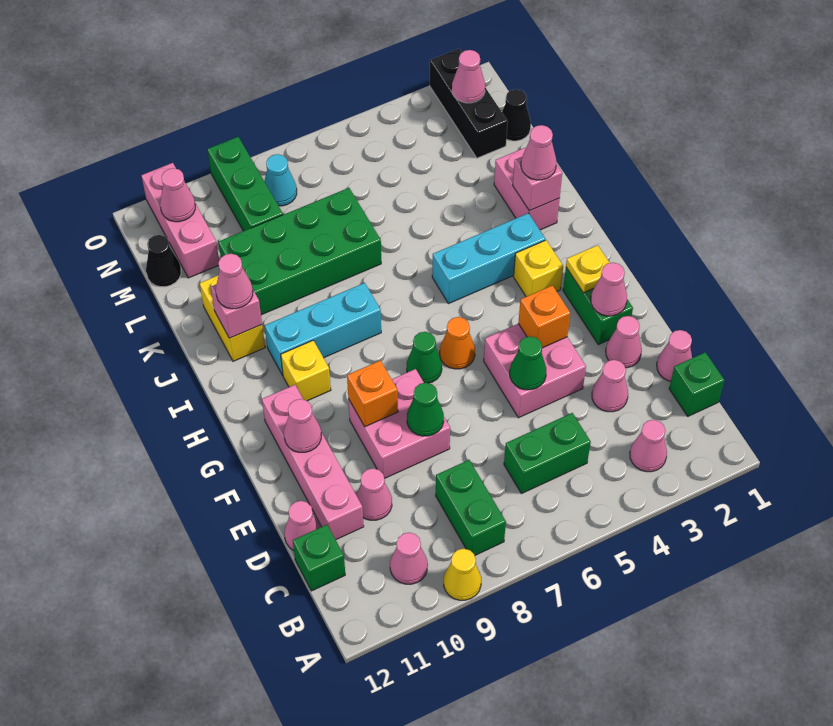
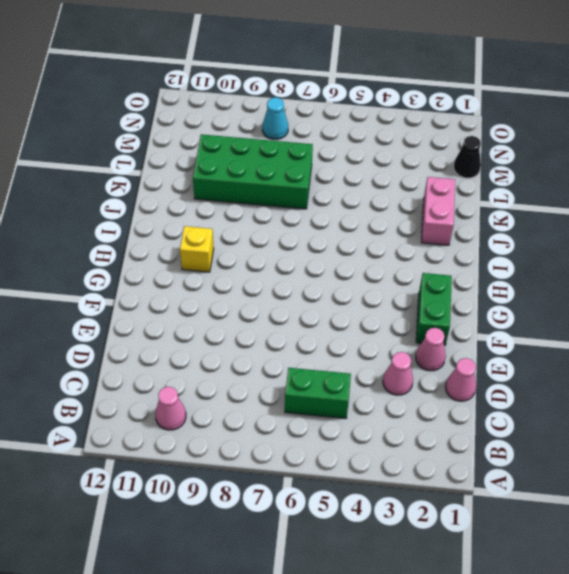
none -> yellow cone A9 level 1
none -> pink cone B3 level 1
none -> green brick B8:C8 level 1
none -> green brick C1 level 1

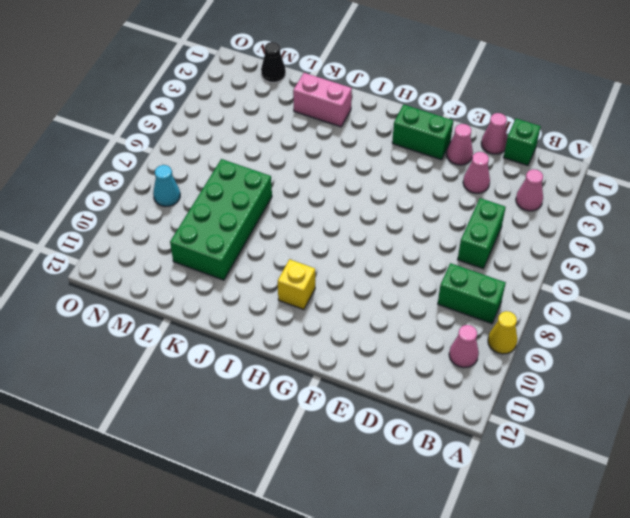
none -> green brick C12 level 1
none -> pink cone D10 level 1
none -> pink brick D11:G11 level 1
none -> pink cone D12 level 1

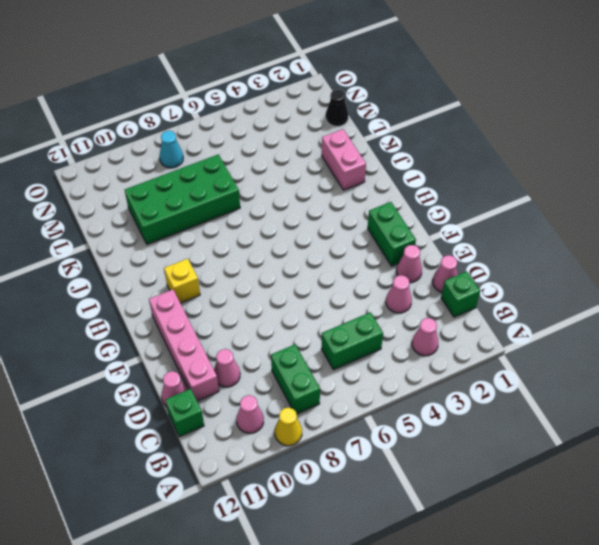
none -> pink brick E4:F5 level 1
none -> pink brick E8:F9 level 1
none -> orange cone G6 level 1
none -> green cone G7 level 1

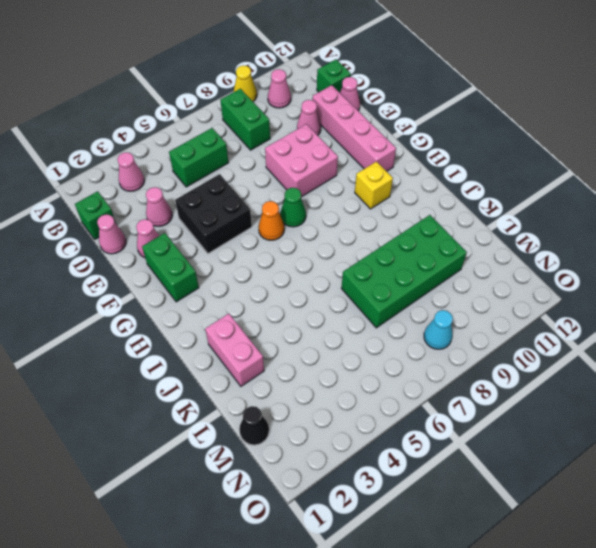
black brick E4:F5 level 1 -> pink brick E4:F5 level 1
none -> yellow brick H3 level 1
none -> cyan brick I3:I5 level 1
none -> cyan brick I8:I10 level 1
none -> yellow brick J11:K11 level 1

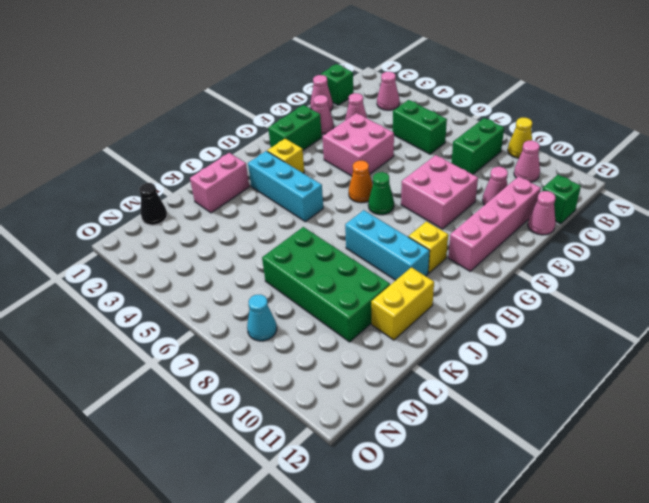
none -> black brick M2:O2 level 1
none -> green brick M9:O9 level 1
none -> pink brick M11:O11 level 1
none -> black cone M12 level 1

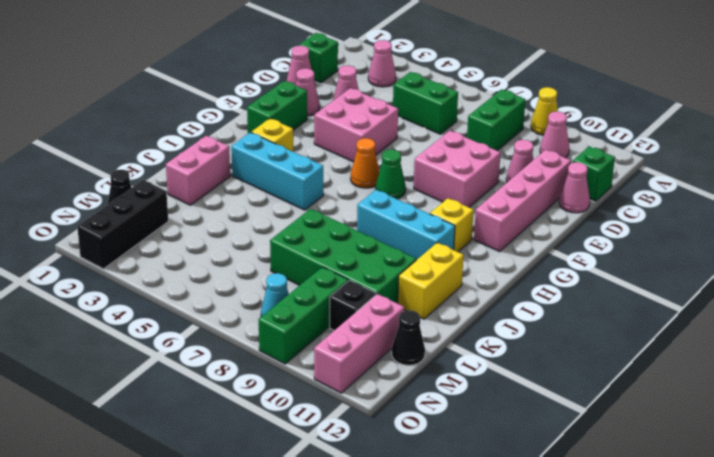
black brick M10 level 1 -> none
none -> green cone E5 level 2
none -> green cone E8 level 2
none -> pink cone F2 level 2
none -> orange brick F4 level 2

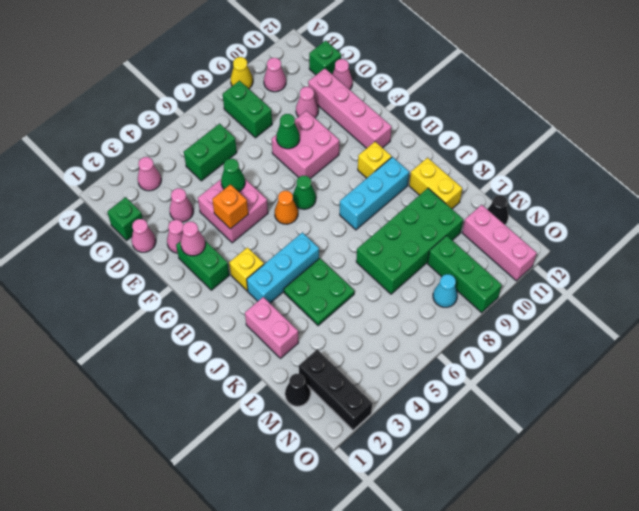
green plate J4:K5 level 1 -> none
none -> orange brick F9 level 2
none -> pink cone F11 level 2
none -> yellow plate G2 level 2
none -> pink brick J2 level 2

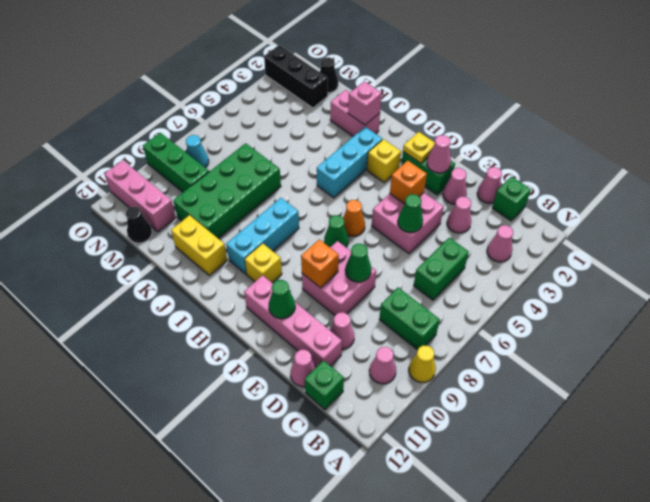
green cone F11 level 2 -> pink cone F11 level 2
none -> pink brick J11 level 2
none -> pink cone N2 level 2
none -> pink cone N11 level 2
none -> pink cone J2 level 3

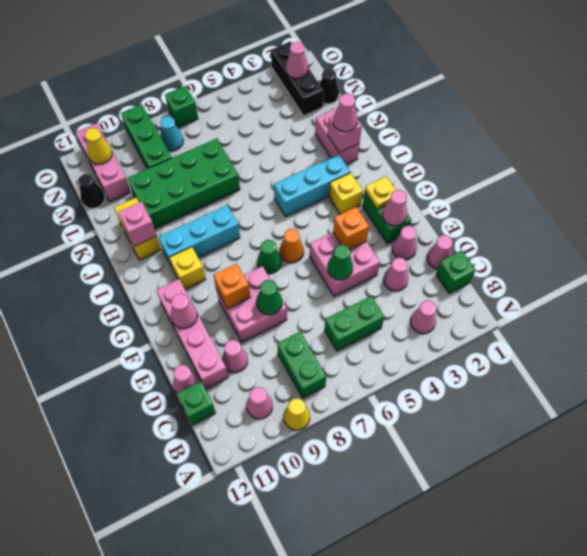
yellow cone N11 level 2 -> pink cone N11 level 2
green brick O7 level 1 -> none
none -> pink cone J11 level 3

